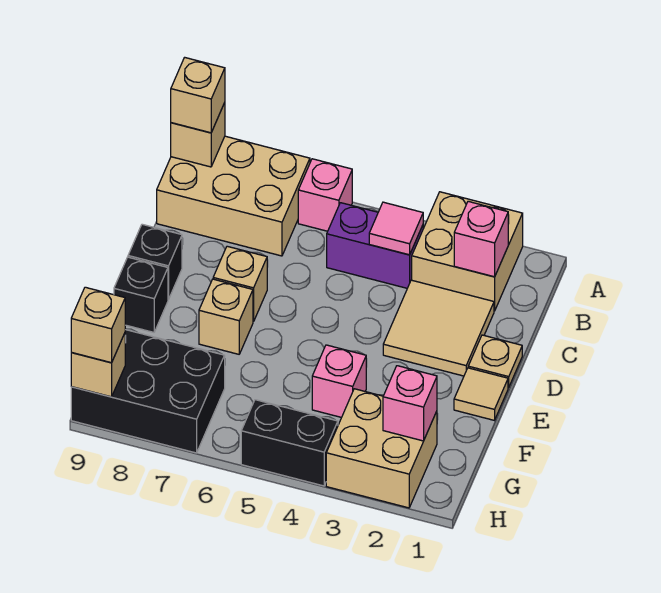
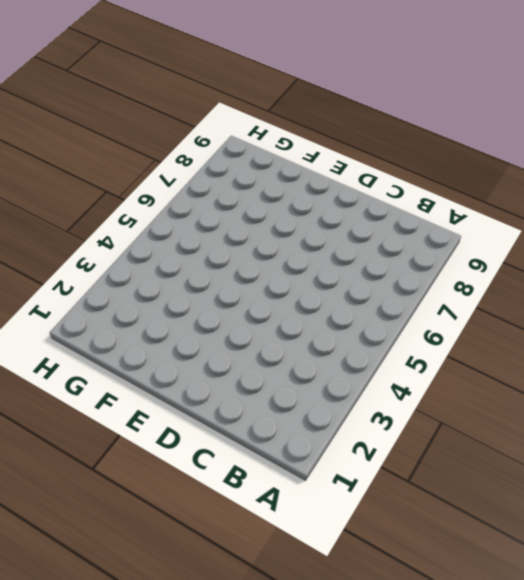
none -> tan brick A2:B3 level 1
none -> pink brick A6 level 1
none -> tan brick A7:B9 level 1

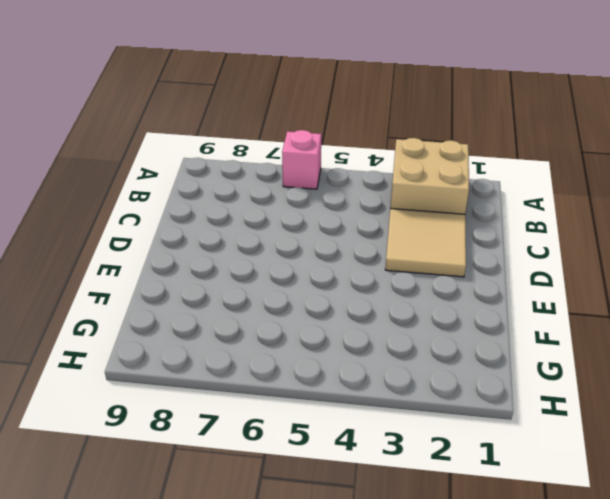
none -> tan brick A7:B9 level 1
none -> purple brick B4:B5 level 1
none -> tan plate D1 level 1

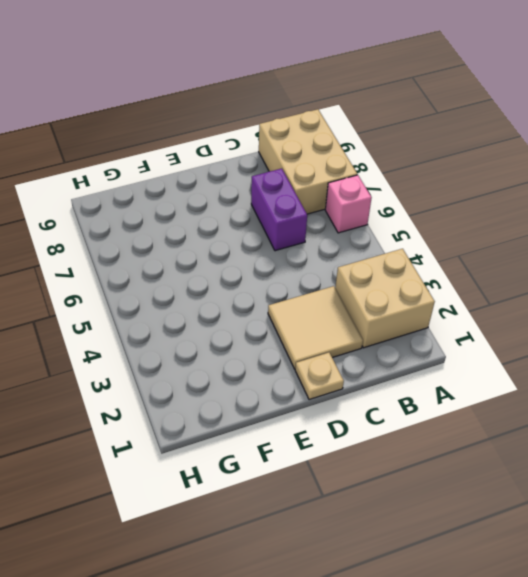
purple brick C6:C7 level 1 -> purple brick B4:B5 level 1
none -> tan brick D7 level 1
none -> black brick D9 level 1
none -> tan tile E1 level 1

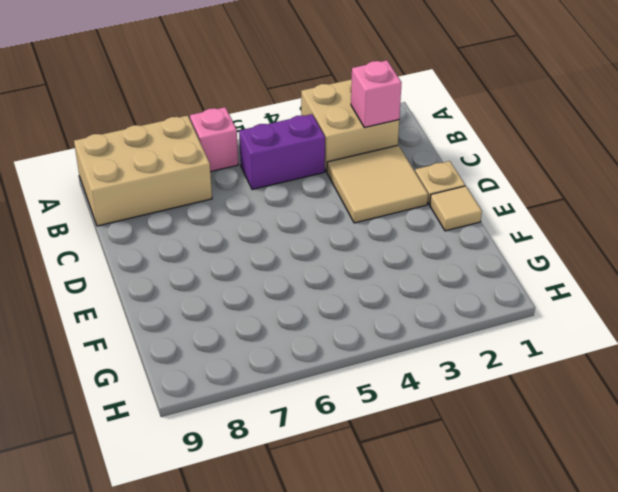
none -> tan brick D7 level 1
none -> black brick D9 level 1
none -> tan brick E7 level 1

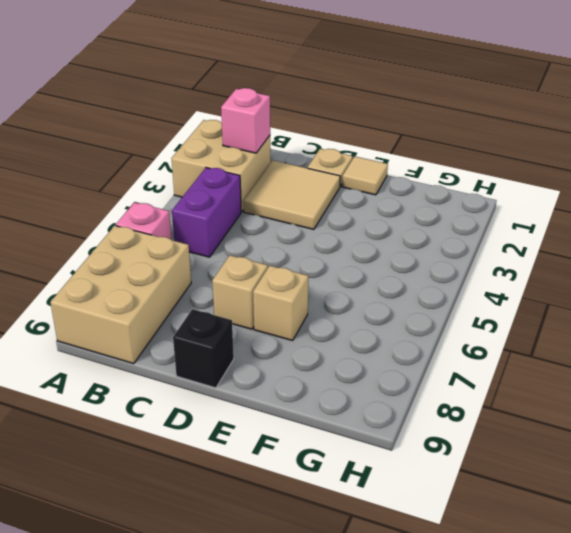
none -> black brick E9 level 1
none -> pink brick F4 level 1
none -> tan brick G2:H3 level 1

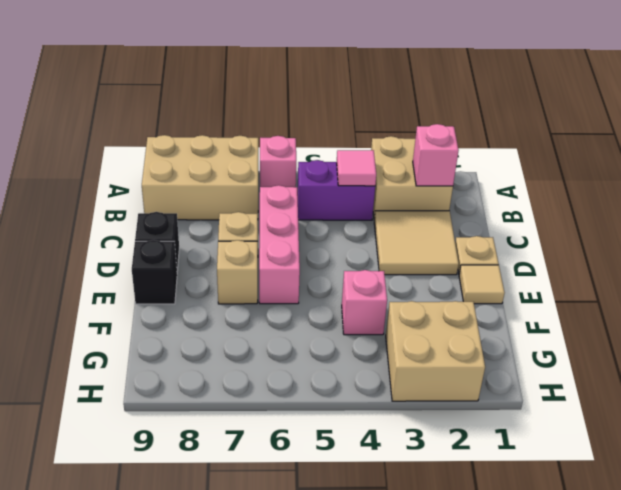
pink brick C6:E6 level 1 -> none
none -> black brick G7:H9 level 1
none -> black brick H4:H5 level 1
none -> tan brick A9 level 2

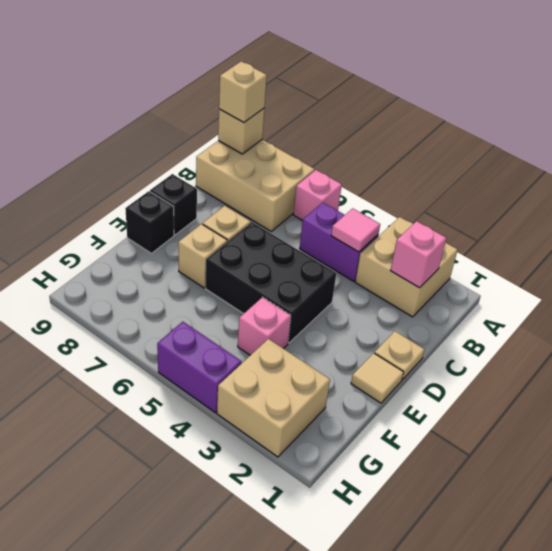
black brick D4:E6 level 1 -> black brick G7:H9 level 1
purple brick H4:H5 level 1 -> black brick H4:H5 level 1
none -> tan tile C2:D3 level 1
none -> pink brick G2 level 2
none -> tan brick H9 level 2

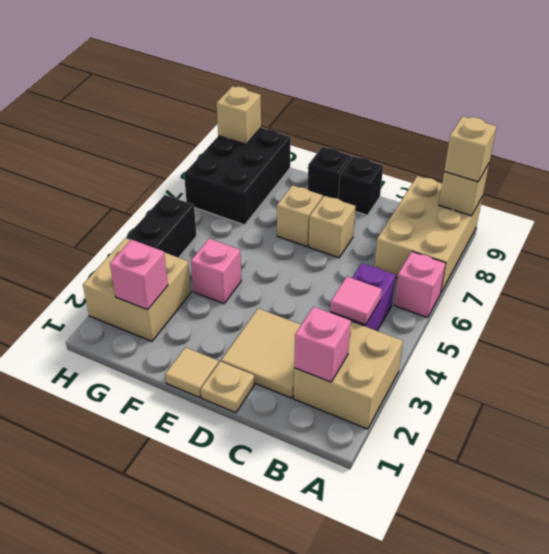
none -> tan brick H9 level 3

